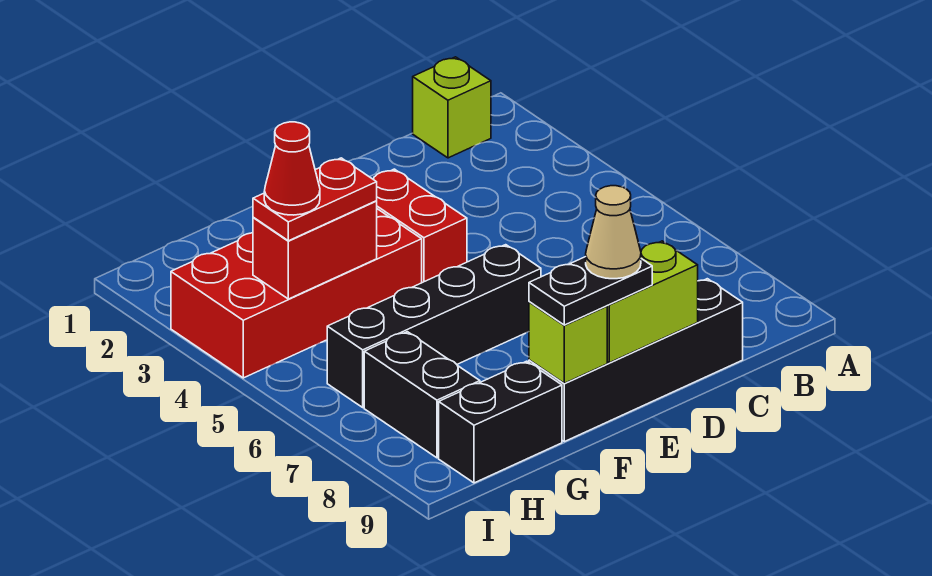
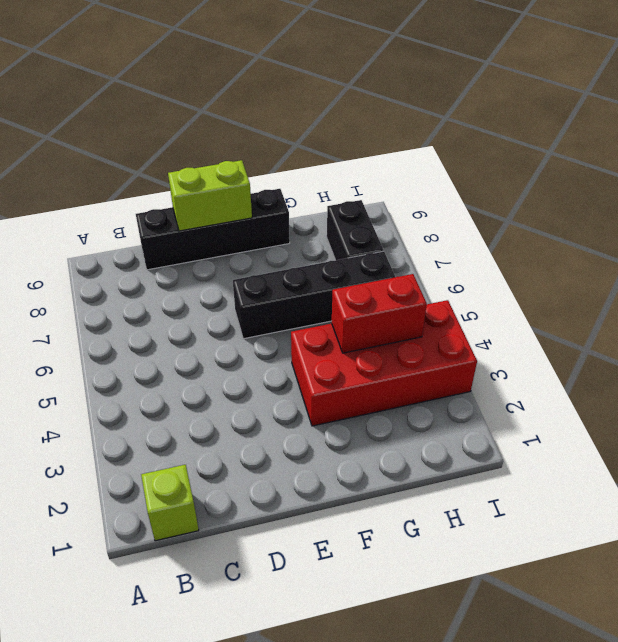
none -> red brick E3:E4 level 1
none -> black brick G9:H9 level 1
none -> lime brick F9 level 2

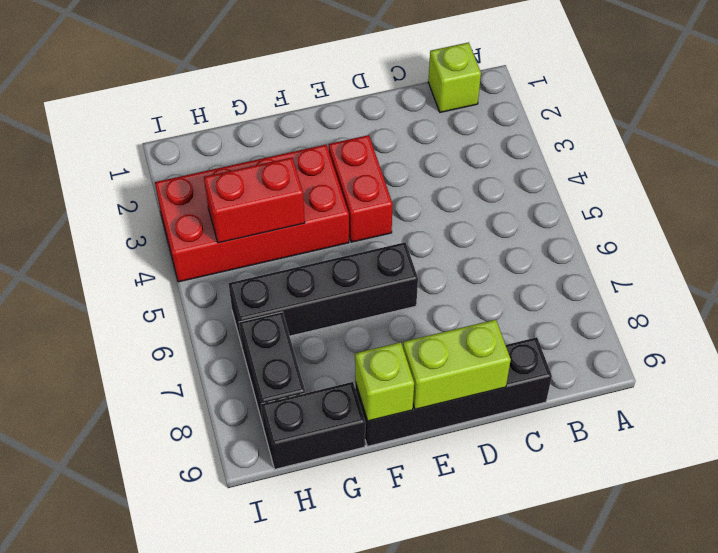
none -> black plate E9:F9 level 3
none -> red plate G4:H4 level 3
none -> tan cone E9 level 4

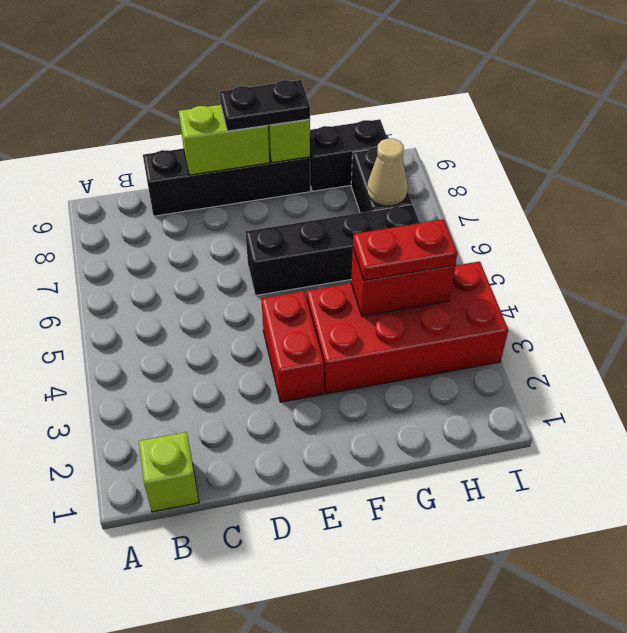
tan cone H7 level 2 -> tan cone E9 level 4
none -> red cone H4 level 4

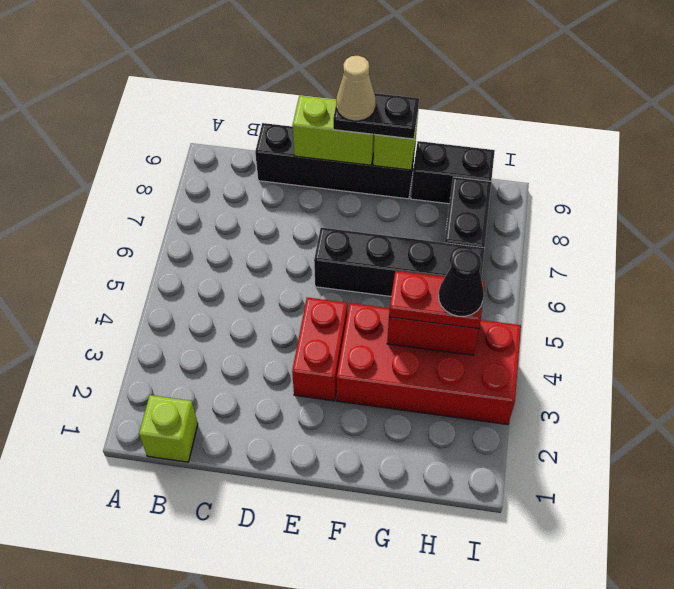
black cone H4 level 4 -> red cone H4 level 4

